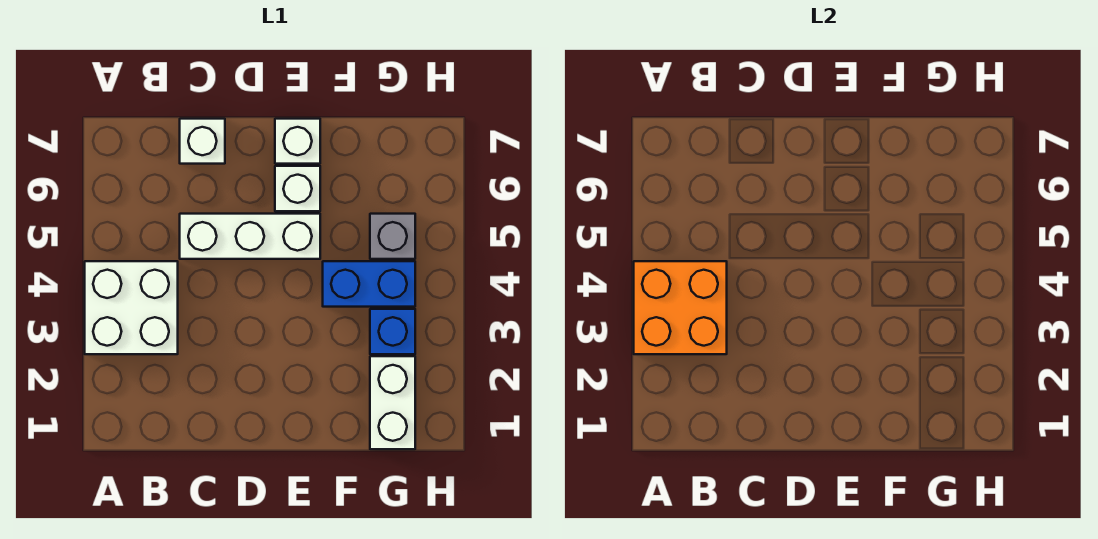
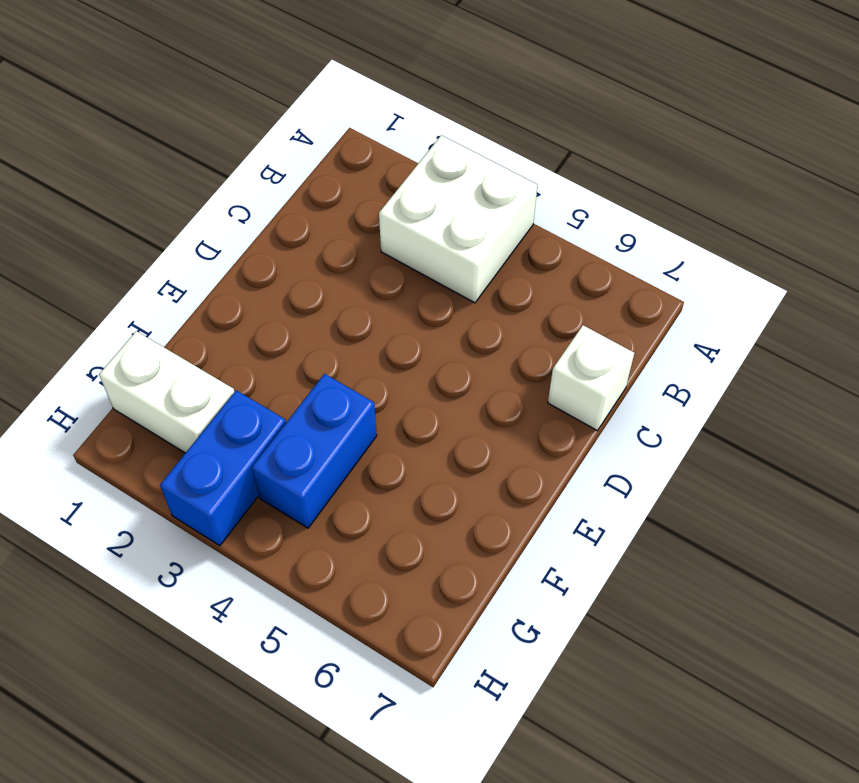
blue brick G3:H3 level 1 -> blue brick G3 level 1
none -> white brick C5:E5 level 1
none -> white brick E6 level 1

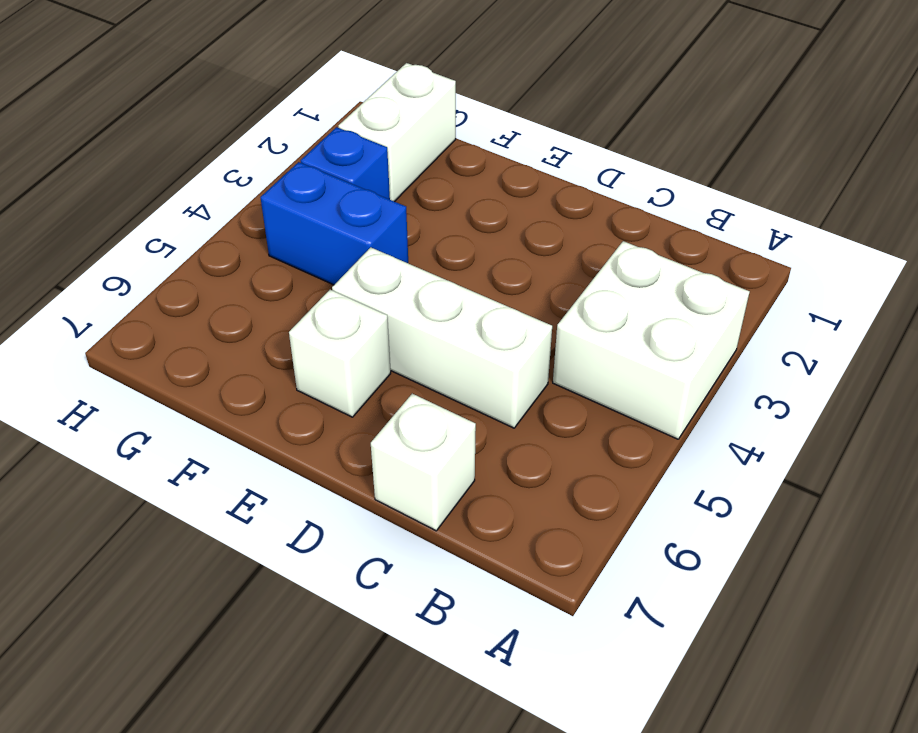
none -> white brick E7 level 1
none -> grey brick G5 level 1

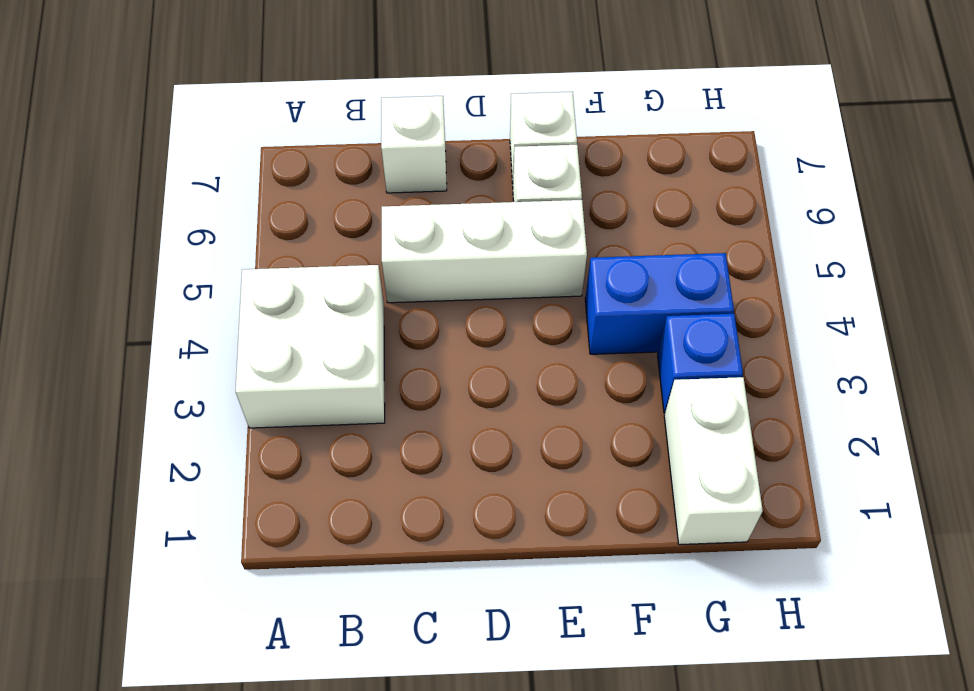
none -> grey brick G5 level 1
none -> orange brick A3:B4 level 2

